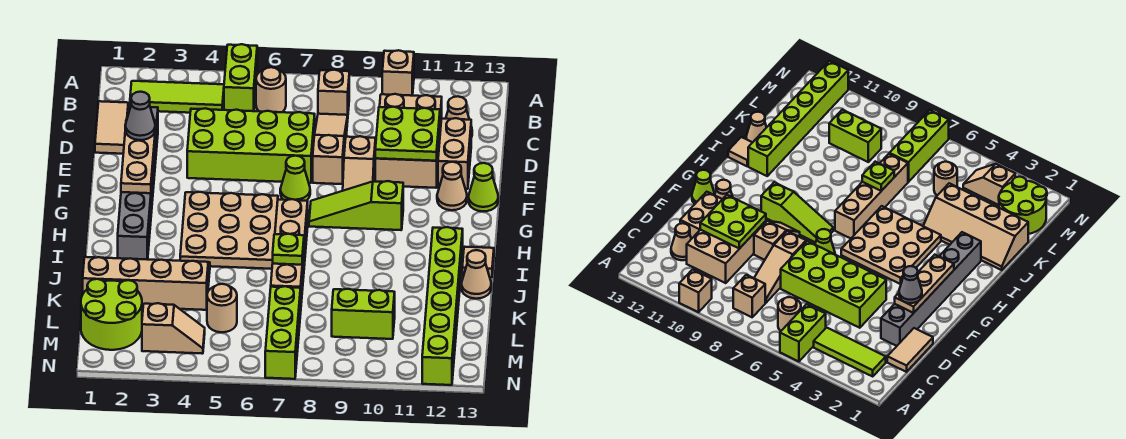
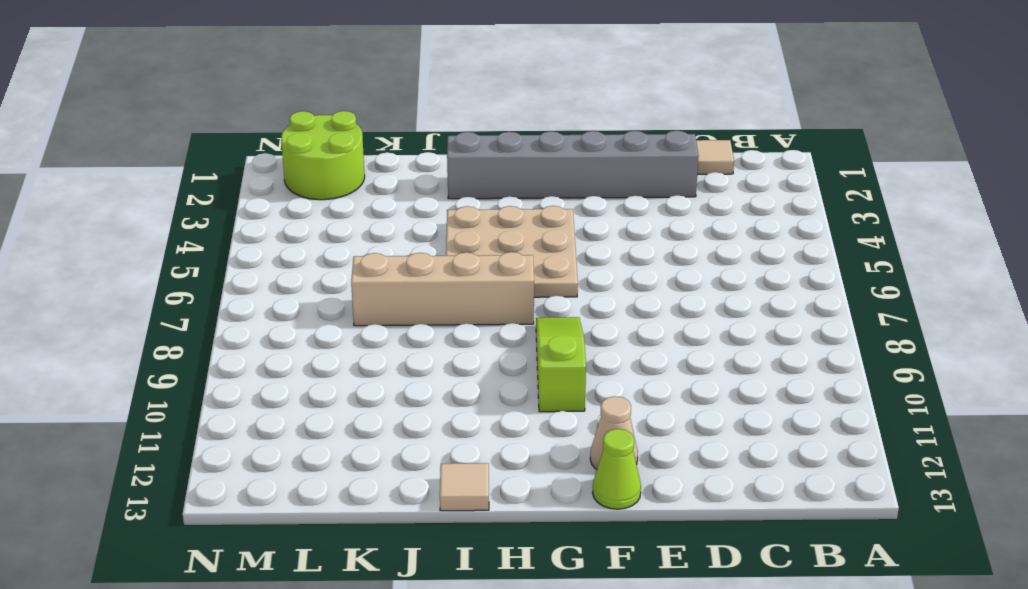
none -> lime brick A5:B5 level 1
none -> tan brick A10 level 1
none -> lime tile B2:B4 level 1
none -> tan round brick B6 level 1

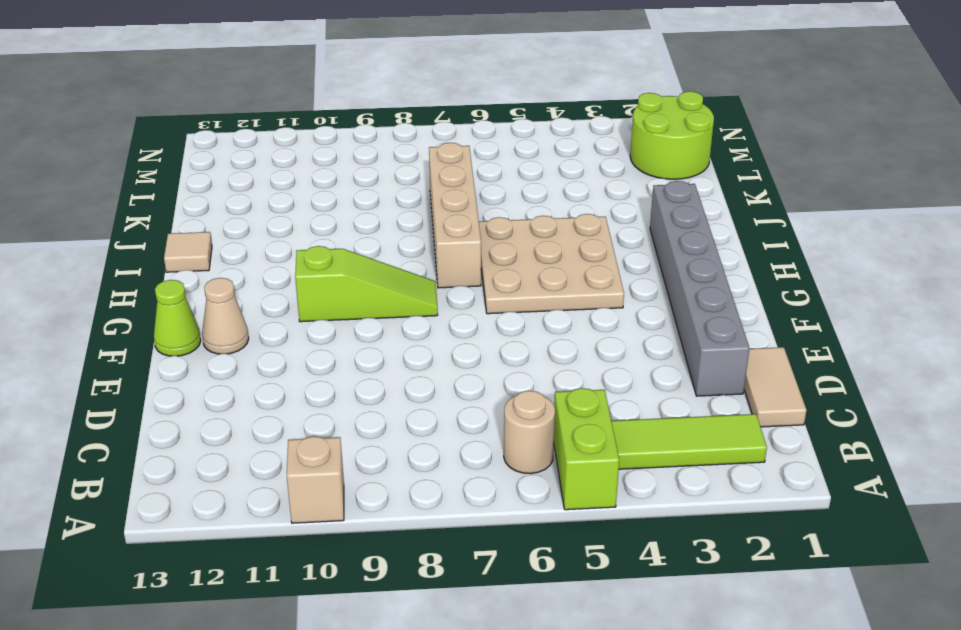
none -> tan brick B8 level 1
none -> tan slope C8:E8 level 1 top E
none -> tan brick C10:E11 level 1
none -> tan cone C12 level 1

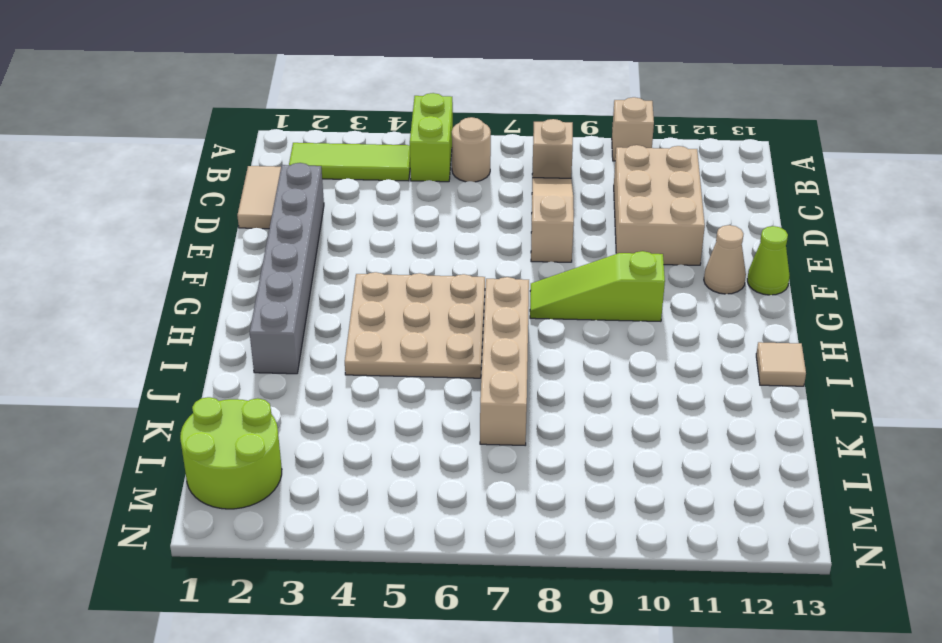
none -> tan cone C12 level 1
none -> lime brick D4:E7 level 1
none -> tan brick D12:E12 level 1
none -> tan slope E9:F9 level 1 top E

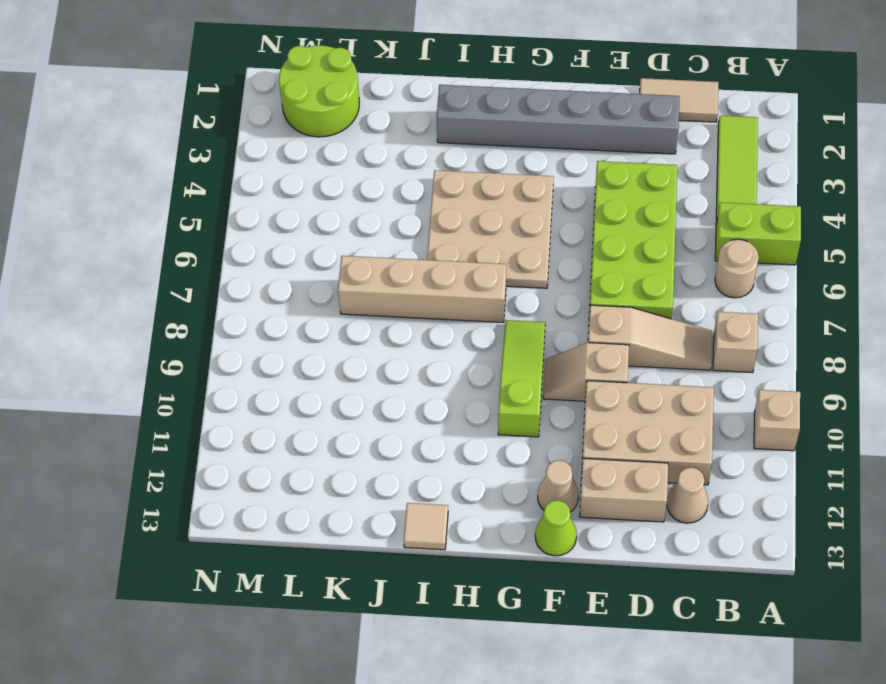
none -> lime cone F7 level 1
none -> lime brick I12:N12 level 1
none -> tan slope J1:K4 level 1 top K
none -> tan cone J13 level 1

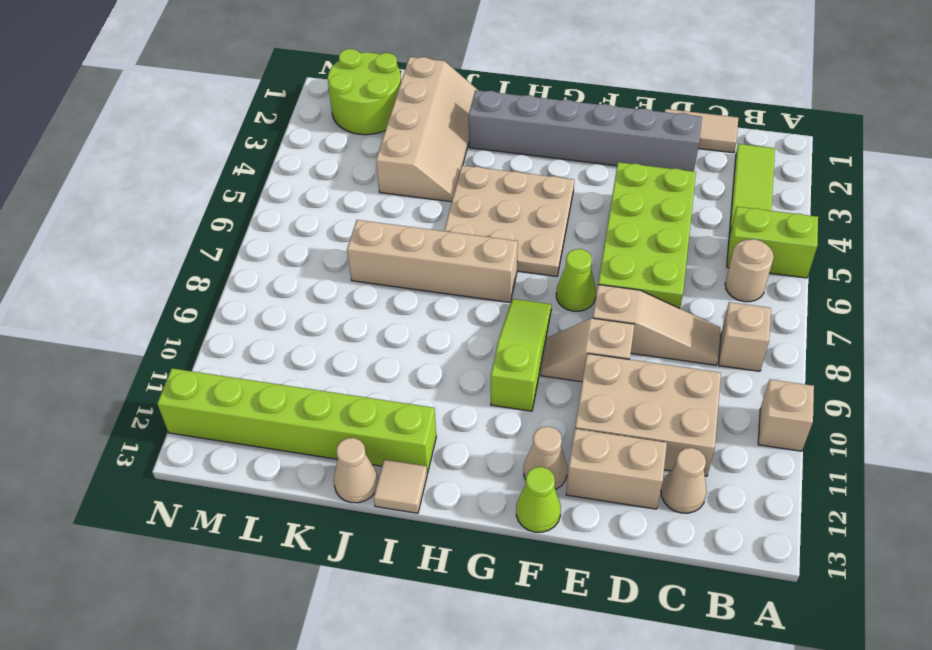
none -> tan round brick L5 level 1
none -> lime brick L7:N7 level 1
none -> lime brick L9:L10 level 1
none -> tan slope M3:M4 level 1 top 3

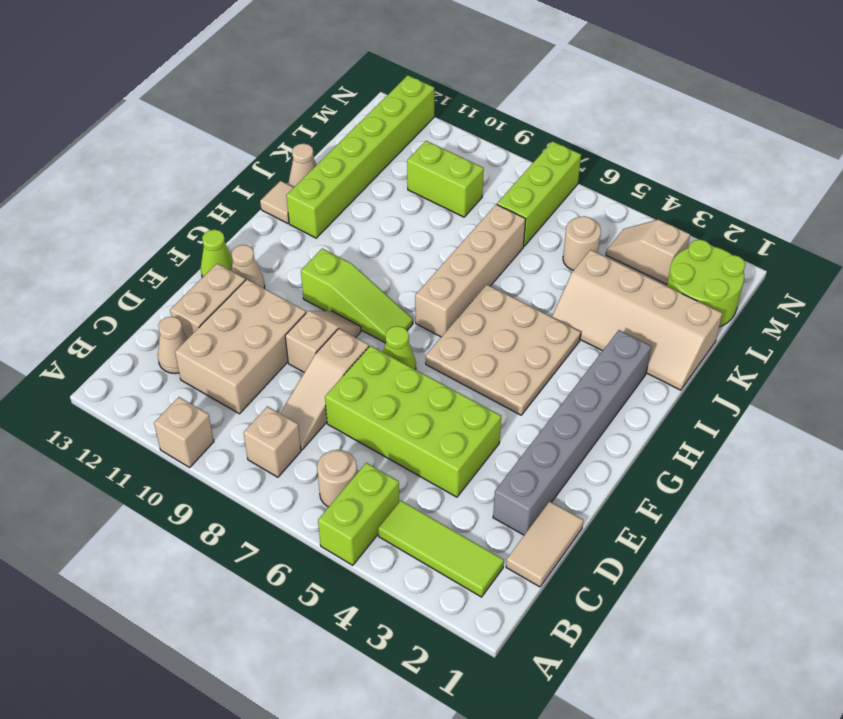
none -> lime plate D10:E11 level 2
none -> tan plate E2:G2 level 2
none -> lime plate J7 level 2
none -> grey cone E2 level 3

